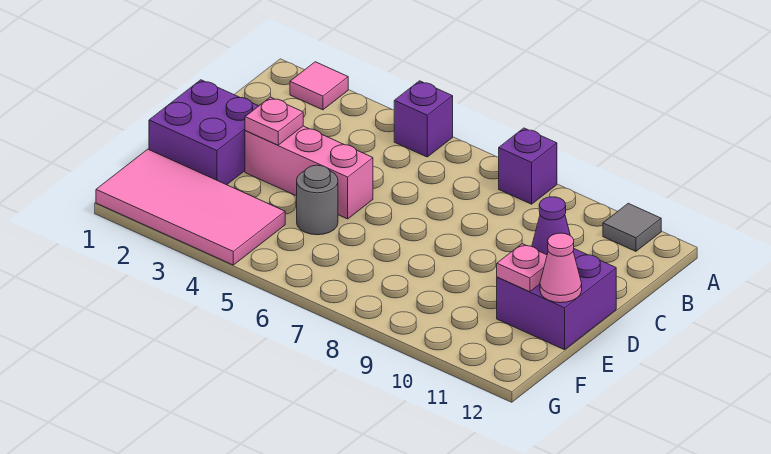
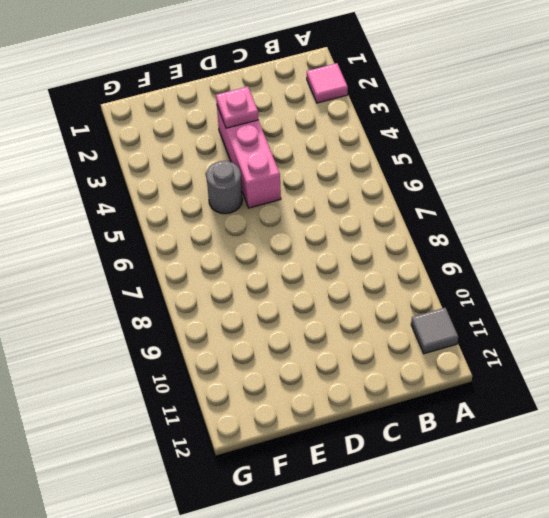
none -> purple brick A5 level 1
none -> purple brick A8 level 1
none -> purple brick D1:E2 level 1

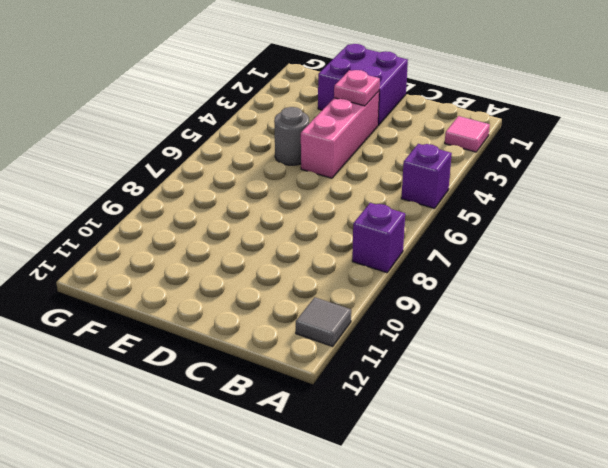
none -> purple brick D11:E12 level 1
none -> pink tile F1:G4 level 1
none -> purple cone D11 level 2

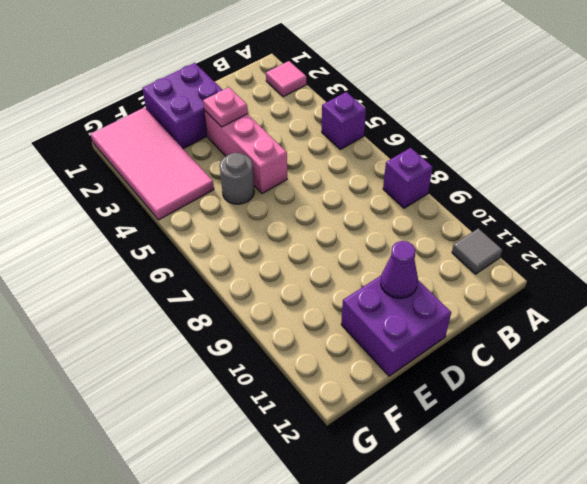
none -> pink plate E11 level 2
none -> pink cone E12 level 2

